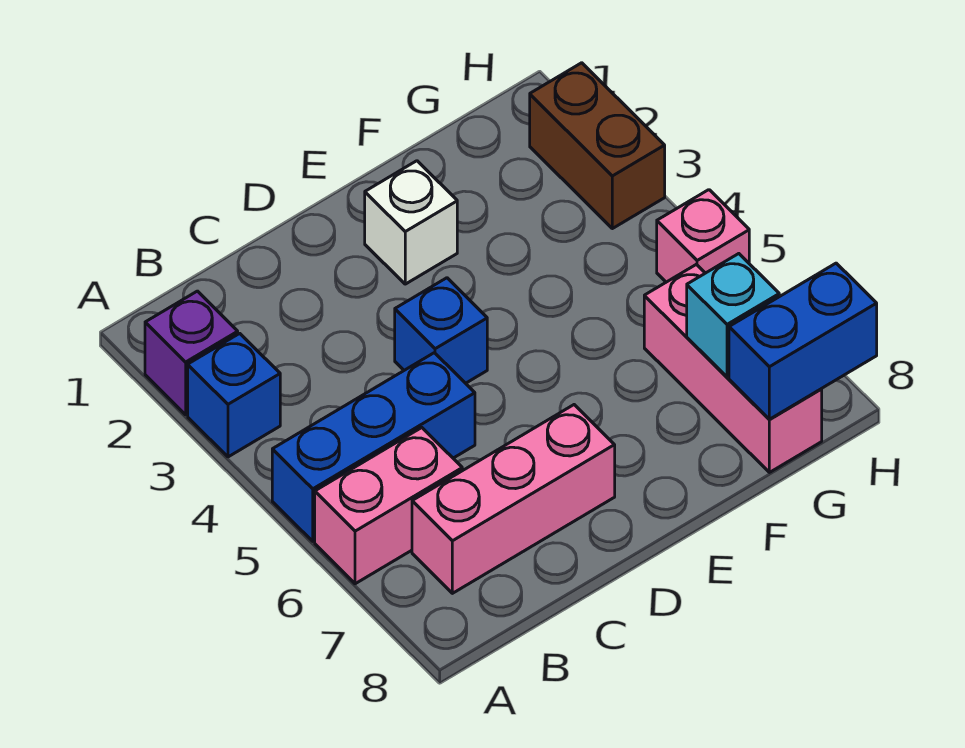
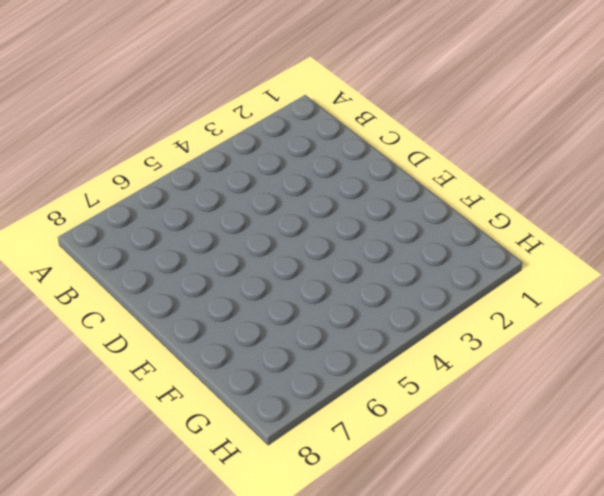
none -> purple brick A2 level 1
none -> blue brick A3 level 1
none -> blue brick A5:C5 level 1

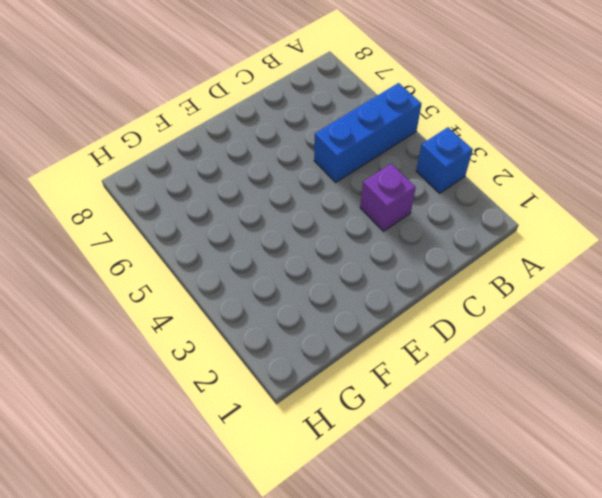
purple brick C3 level 1 -> purple brick A2 level 1
none -> pink brick A6:B6 level 1
none -> pink brick B7:D7 level 1
none -> blue brick D4 level 1

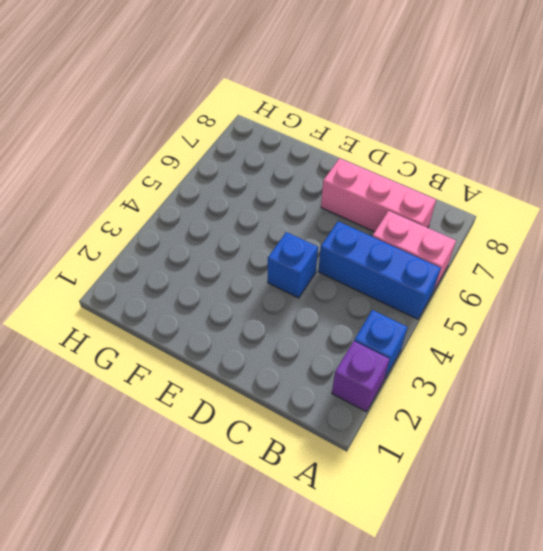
none -> white brick E2 level 1
none -> pink brick G6:G8 level 1
none -> brown brick H2:H3 level 1

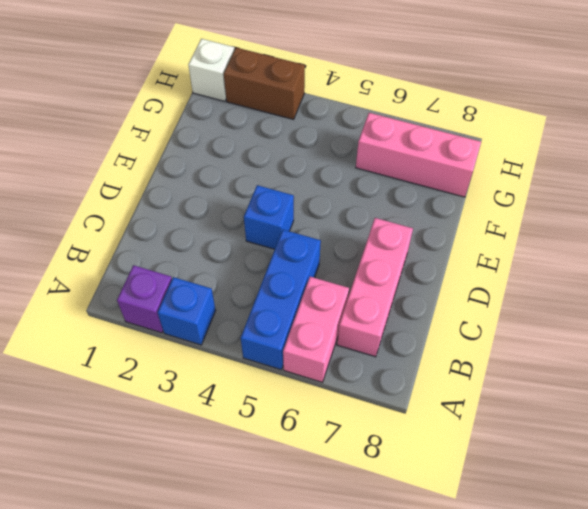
white brick H1 level 1 -> white brick E2 level 1
none -> pink brick H5 level 1
none -> cyan brick G7 level 2
none -> blue brick G8:H8 level 2

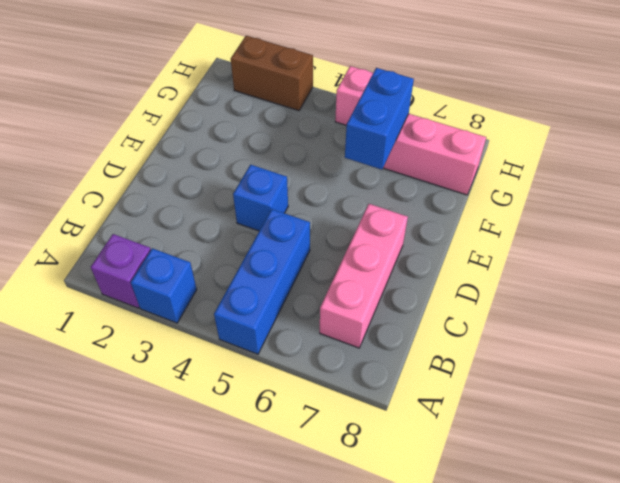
blue brick F6:G6 level 2 -> blue brick G8:H8 level 2
none -> pink brick A6:B6 level 1
none -> white brick E2 level 1
none -> cyan brick G7 level 2

